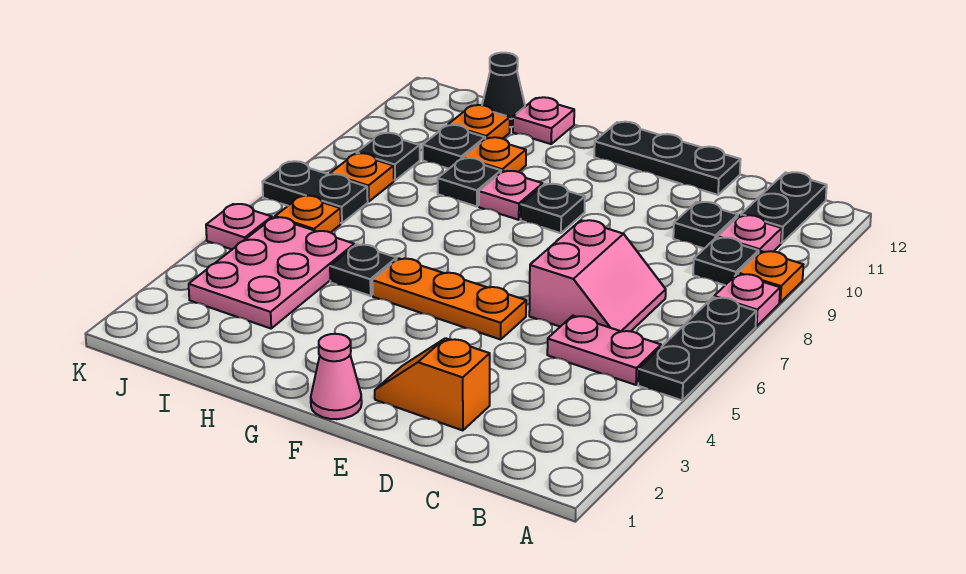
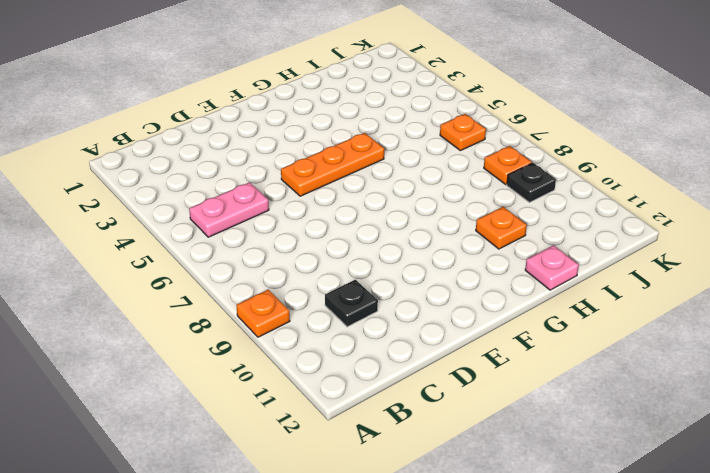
none -> black plate A5:A7 level 1
none -> pink plate A8 level 1
none -> black plate B9 level 1

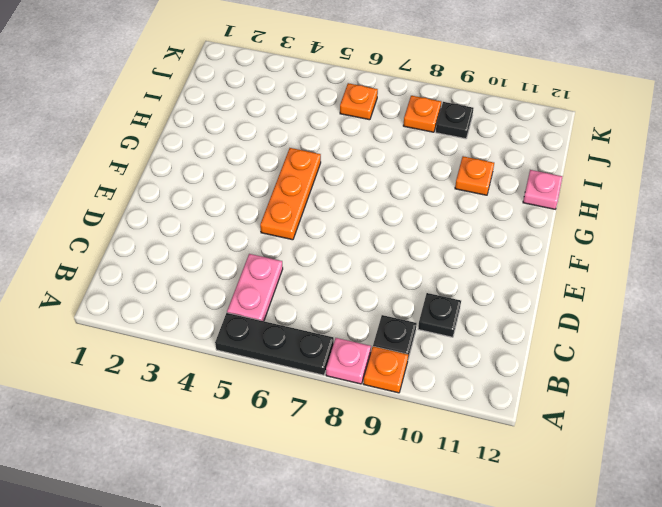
none -> pink plate B10 level 1
none -> black plate B11:B12 level 1
none -> pink slope C6:D7 level 1 top D

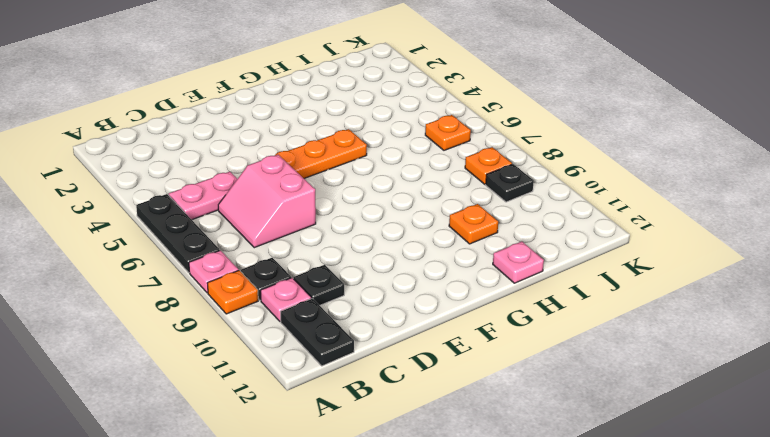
none -> orange slope D2:E2 level 1 top D
none -> black plate D12:F12 level 1
none -> pink cone F1 level 1

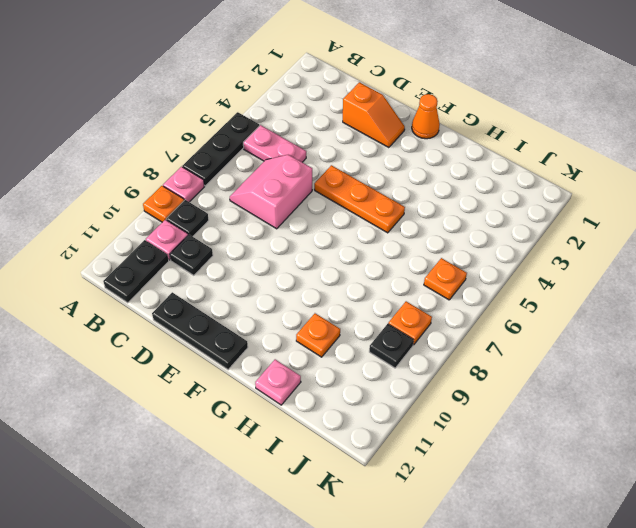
orange cone F1 level 1 -> pink cone F1 level 1
none -> black plate F9 level 1
none -> pink plate G9 level 1
none -> black plate H5 level 1

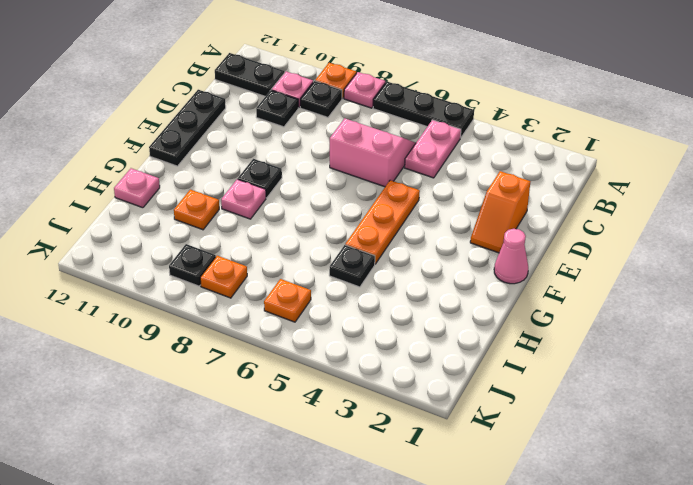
none -> black plate H9 level 1
none -> pink plate I3:J5 level 1
none -> black plate I10 level 1

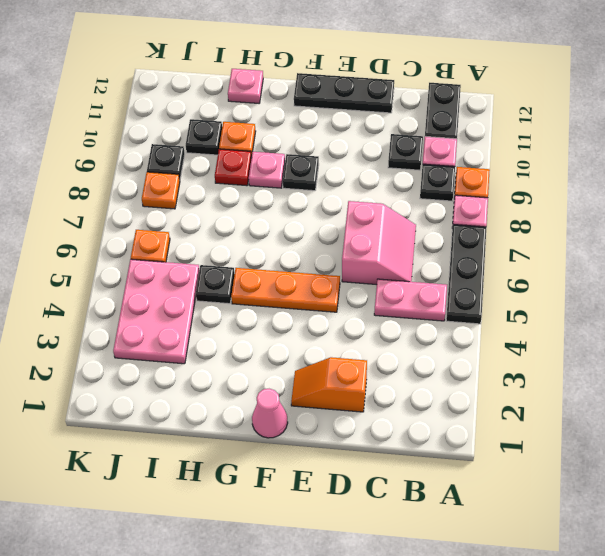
red plate H9 level 1 -> black plate H9 level 1
none -> orange plate I11 level 1
none -> black cone I12 level 1
none -> black plate J7:K7 level 1

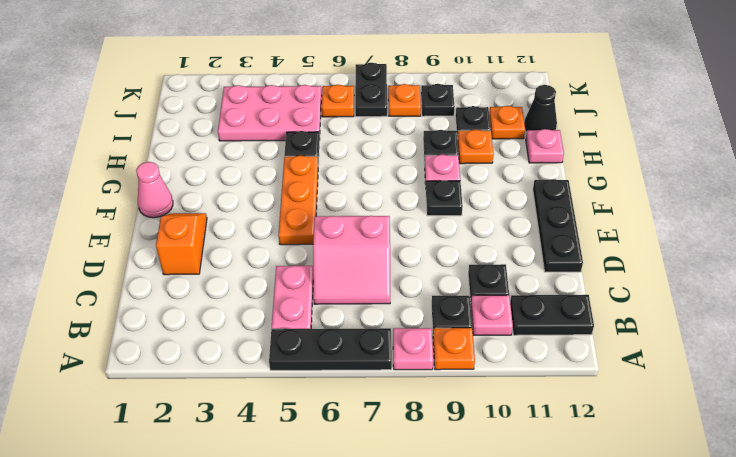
none -> pink plate K5 level 1

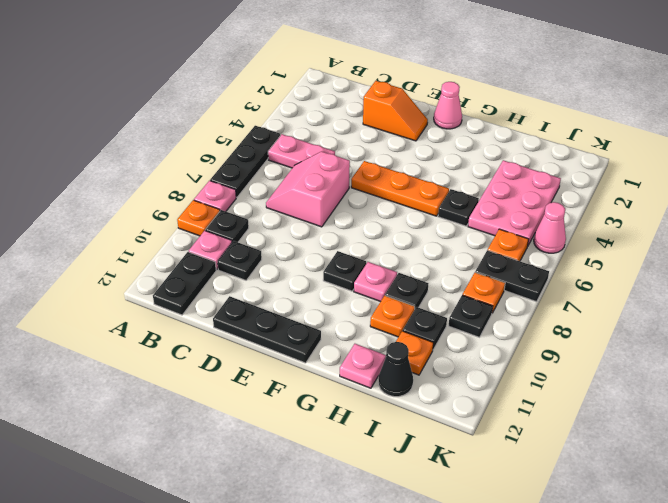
pink cone K5 level 1 -> pink plate K5 level 1

